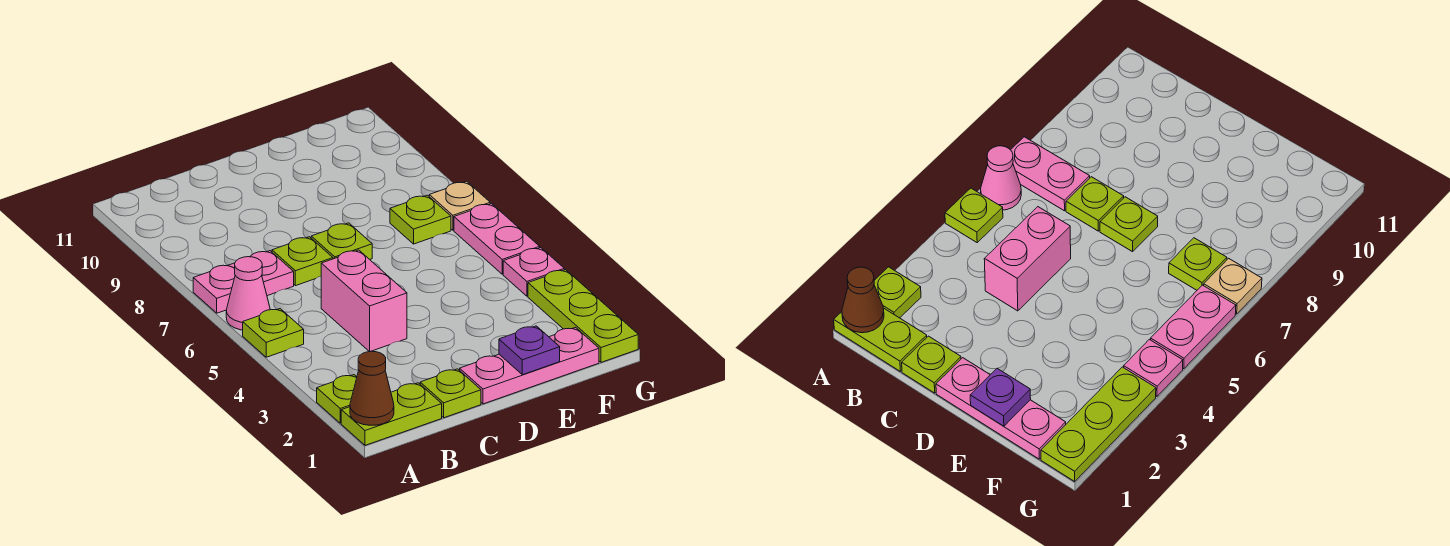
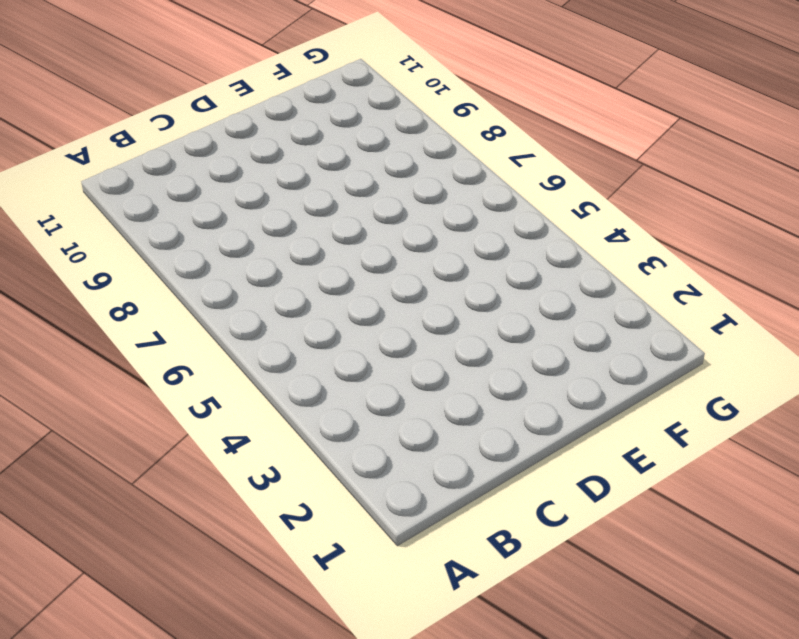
none -> lime plate A1:B1 level 1
none -> lime plate A2 level 1
none -> lime plate A5 level 1

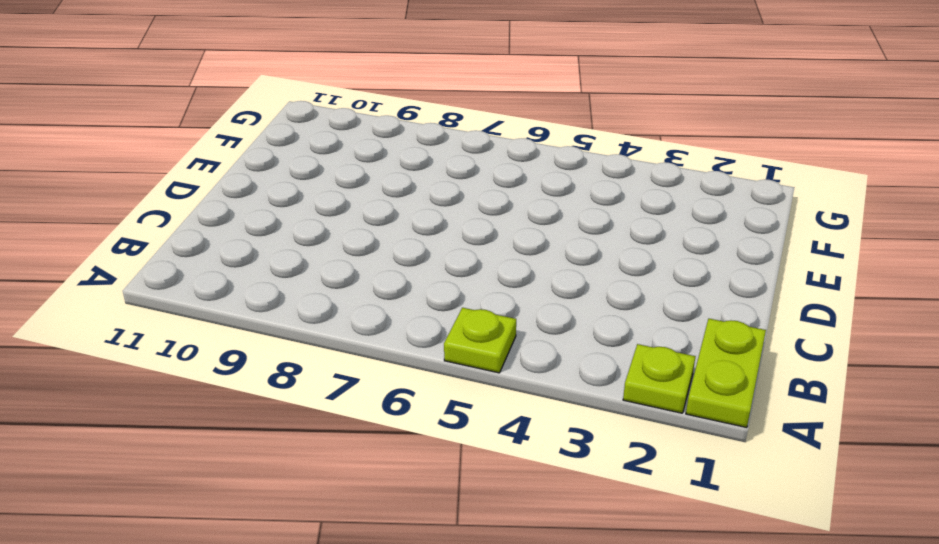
none -> pink cone A6 level 1
none -> pink plate A7:B7 level 1
none -> lime plate C1 level 1

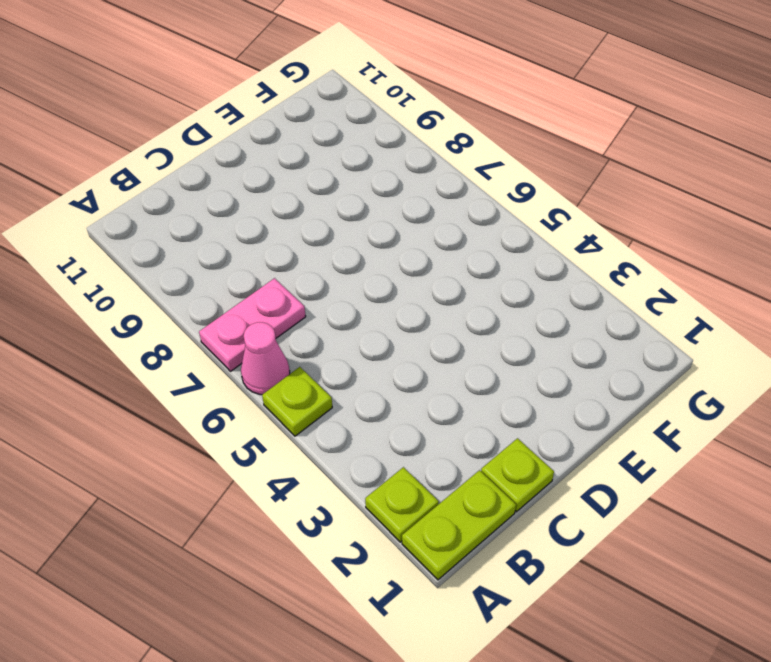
none -> pink brick C4:C5 level 1
none -> lime plate C7 level 1
none -> pink plate D1:F1 level 1

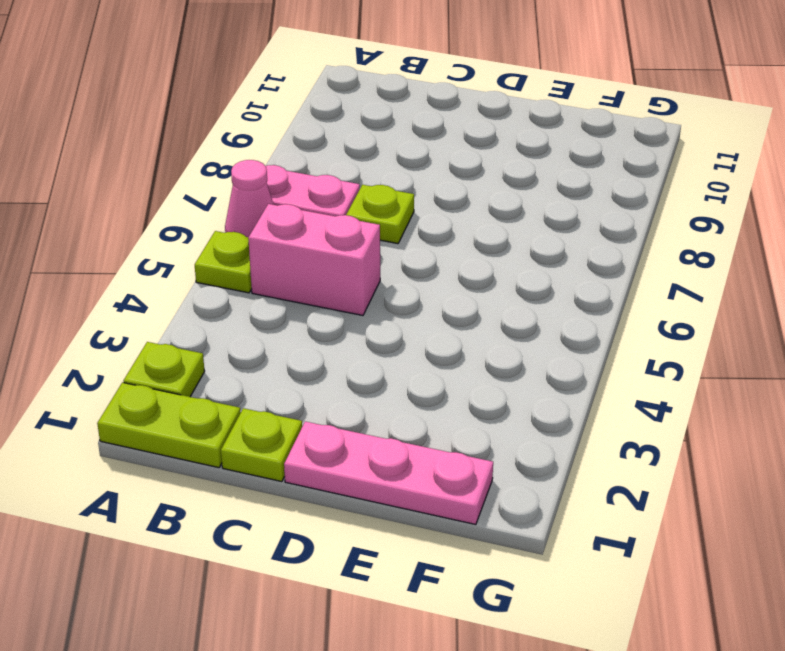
pink brick B5:C5 level 1 -> pink brick C4:C5 level 1
none -> lime plate D7 level 1
none -> lime plate F7 level 1
none -> lime plate G1:G3 level 1

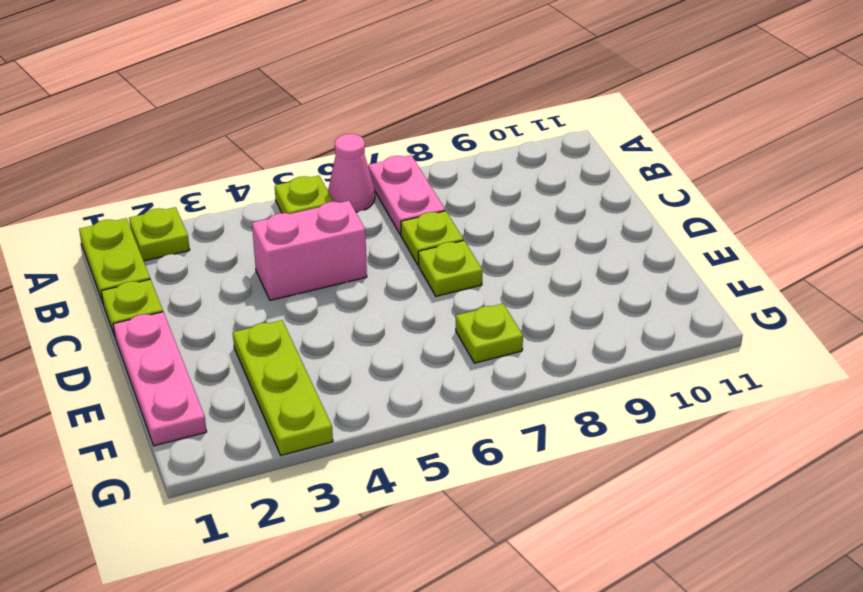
lime plate E3:G3 level 1 -> lime plate G1:G3 level 1
none -> pink plate G4 level 1
none -> pink plate G5:G6 level 1
none -> tan plate G7 level 1

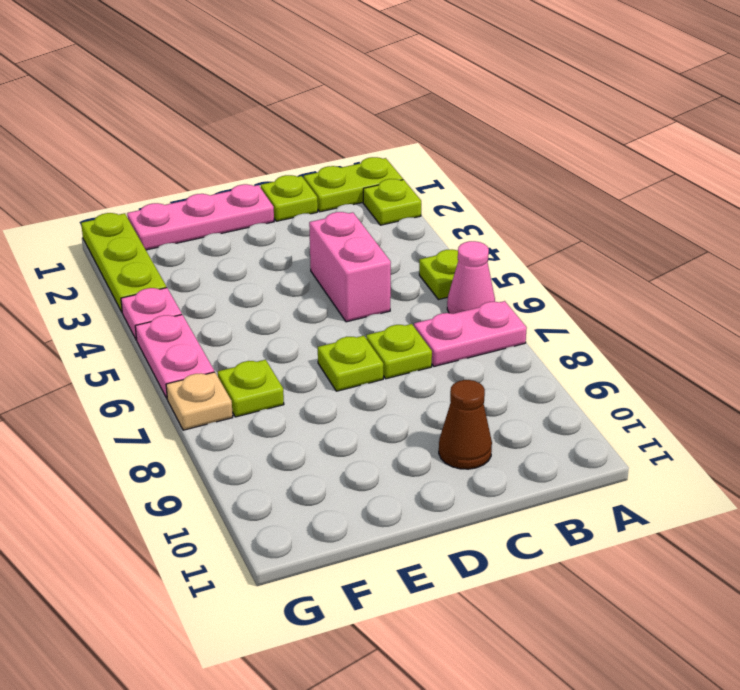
brown cone C10 level 1 -> brown cone A1 level 2
none -> purple plate E1 level 2

